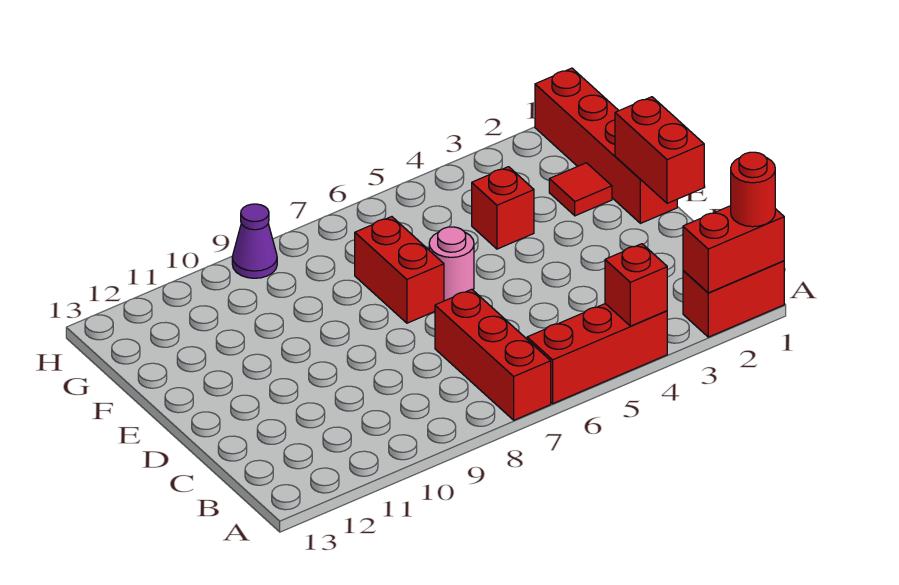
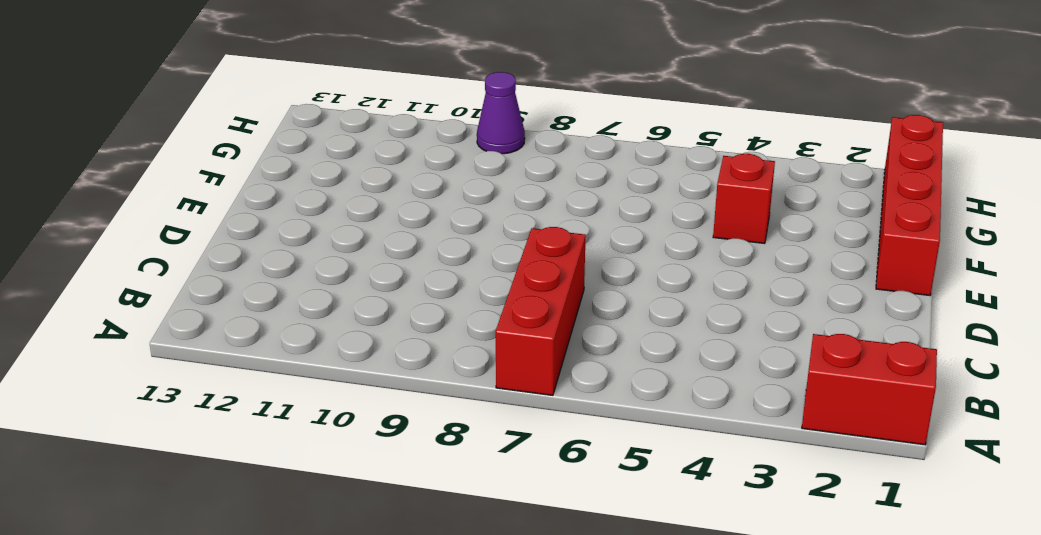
none -> red brick A4:A6 level 1
none -> pink round brick E6 level 1
none -> red brick E7:F7 level 1

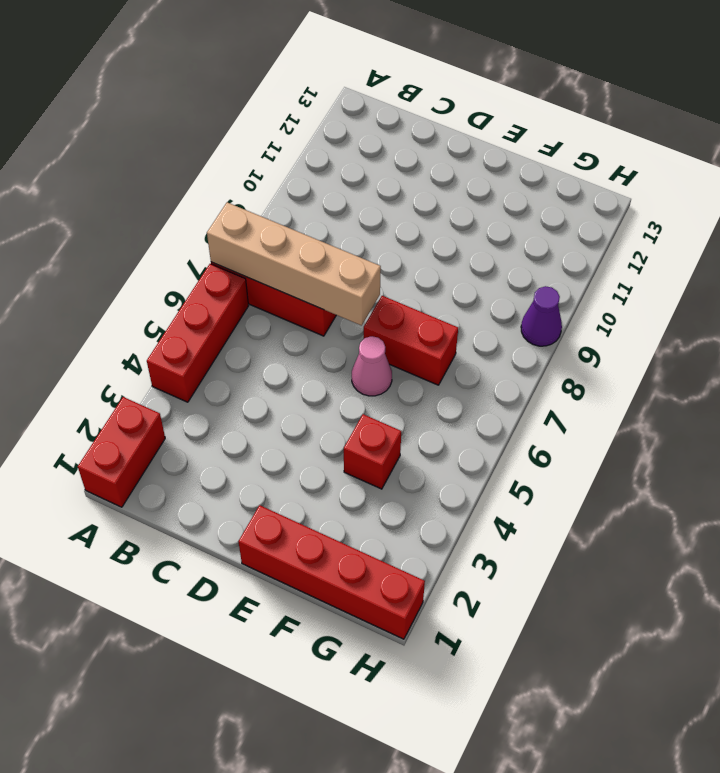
tan brick A7:D7 level 2 -> none
pink cone E6 level 1 -> pink round brick E6 level 1
none -> red tile F2 level 1
none -> red brick A1:A2 level 2
none -> red brick A4 level 2

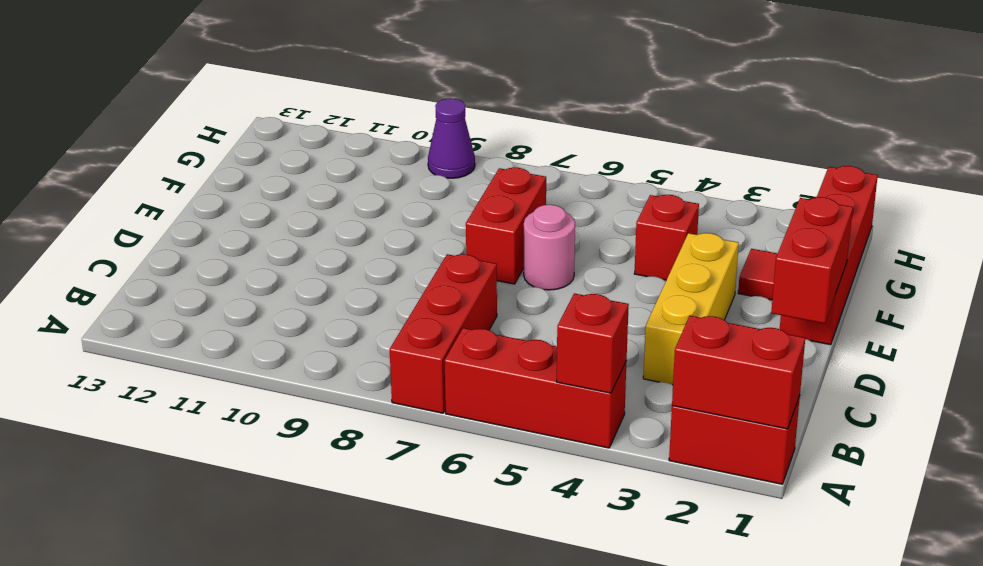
yellow brick C3:E3 level 1 -> none
none -> red round brick A1 level 3

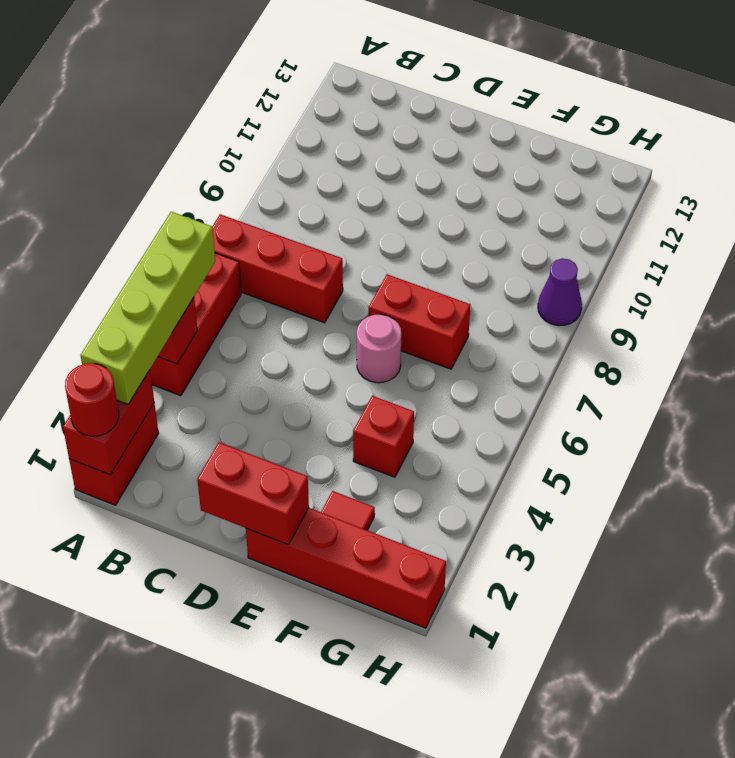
lime brick A2:A5 level 3 -> none

